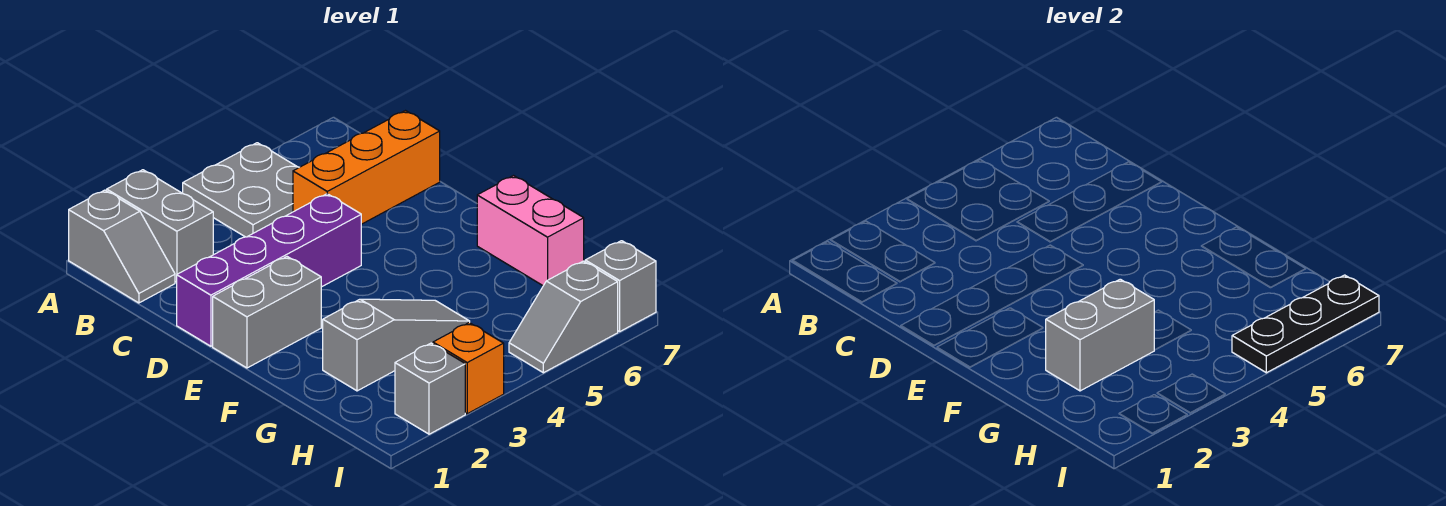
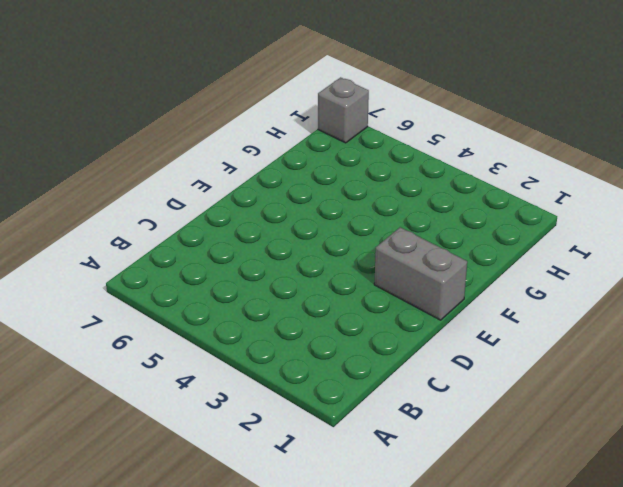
none -> grey slope A1:B1 level 1 top A
none -> grey brick A2:B2 level 1
none -> grey plate A4:B5 level 1

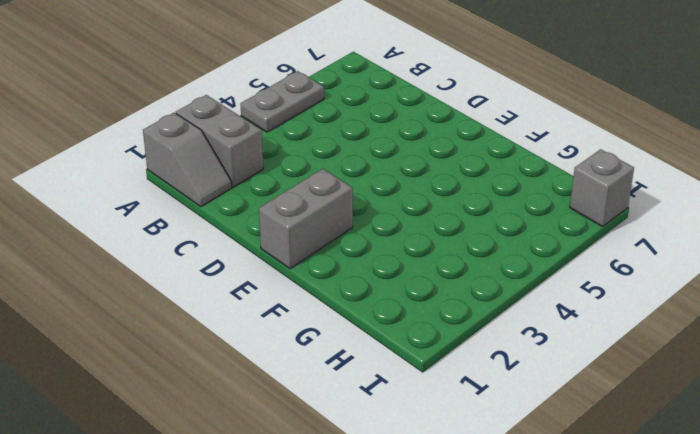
grey plate A4:A5 level 1 -> grey plate A4:B5 level 1
none -> orange brick C5:C7 level 1
none -> purple brick D1:D4 level 1
none -> pink brick F7:G7 level 1

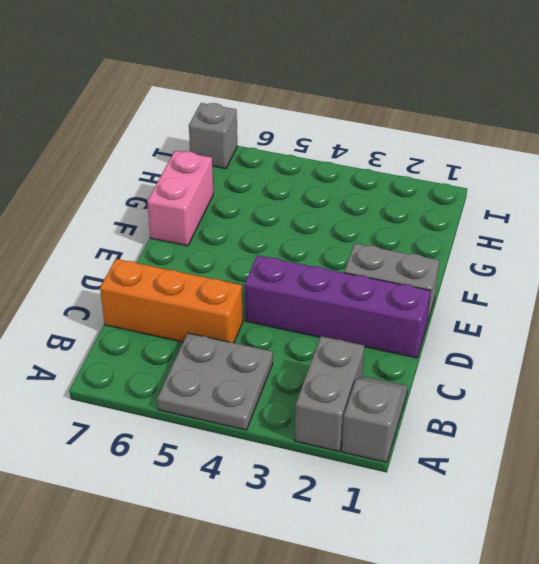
none -> grey slope G2:G4 level 1 top 2
none -> grey brick I2 level 1
none -> orange brick I3 level 1

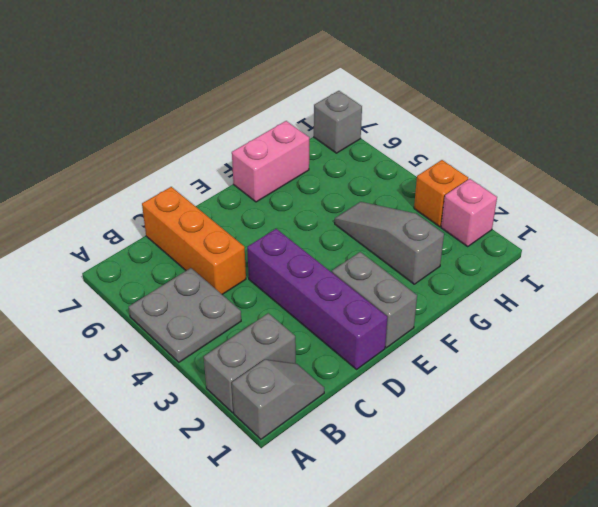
pink brick I2 level 1 -> grey brick I2 level 1
none -> grey slope I5:I6 level 1 top 6
none -> grey brick G2:G3 level 2
none -> black plate I5:I7 level 2

